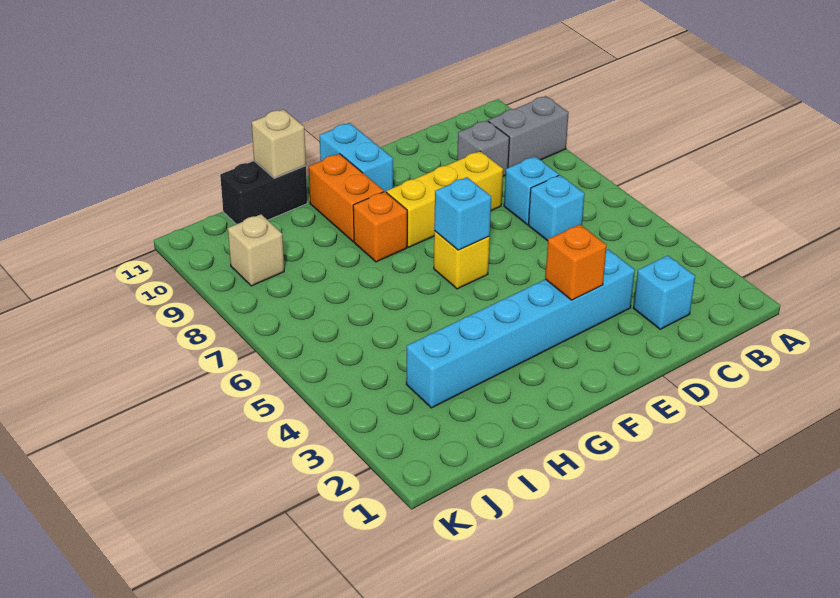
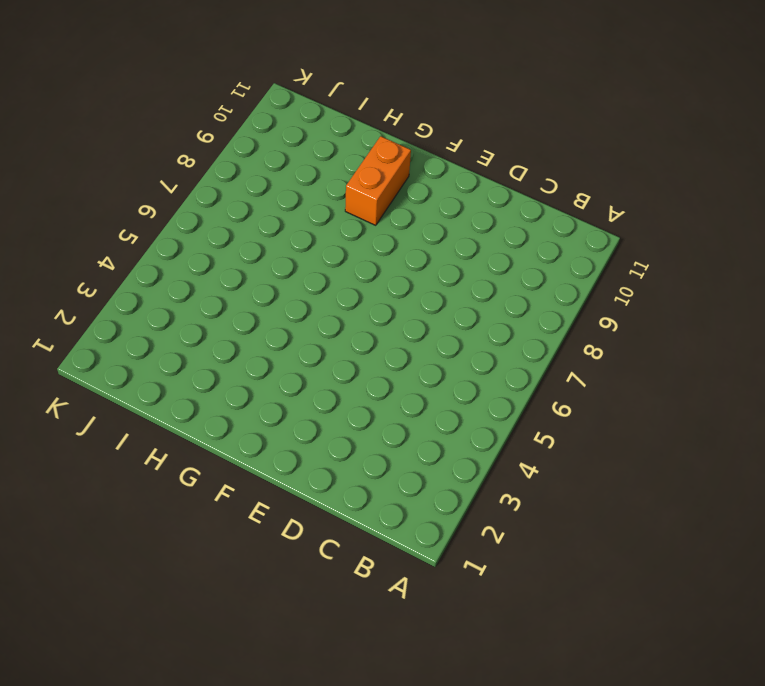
none -> grey brick A9:B9 level 1
none -> cyan brick C2 level 1
none -> cyan brick C6 level 1

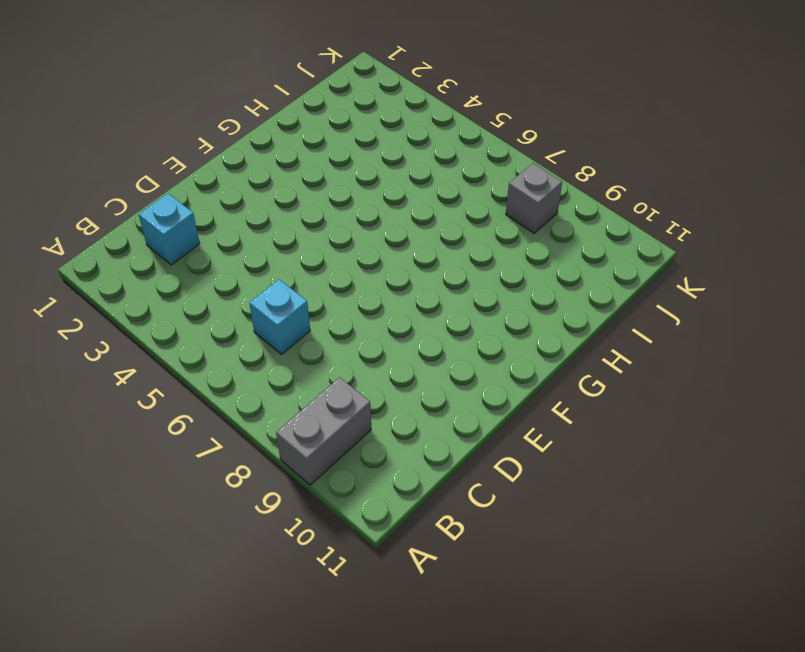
grey brick J8 level 1 -> grey brick C9 level 1
none -> cyan brick C7 level 1
none -> cyan brick D3:I3 level 1
none -> yellow brick D8:F8 level 1

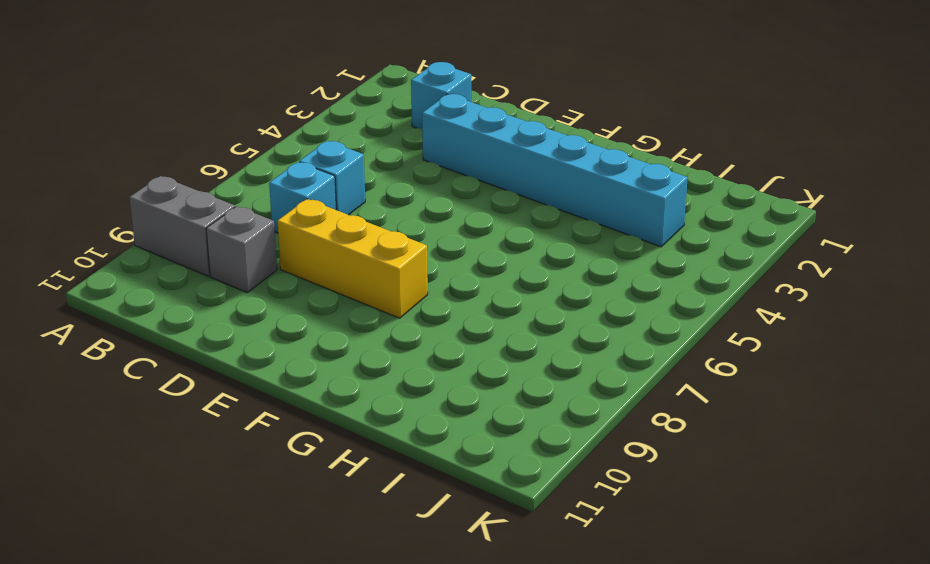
none -> yellow brick F6 level 1
none -> cyan brick F10:F11 level 1
none -> orange brick G8 level 1

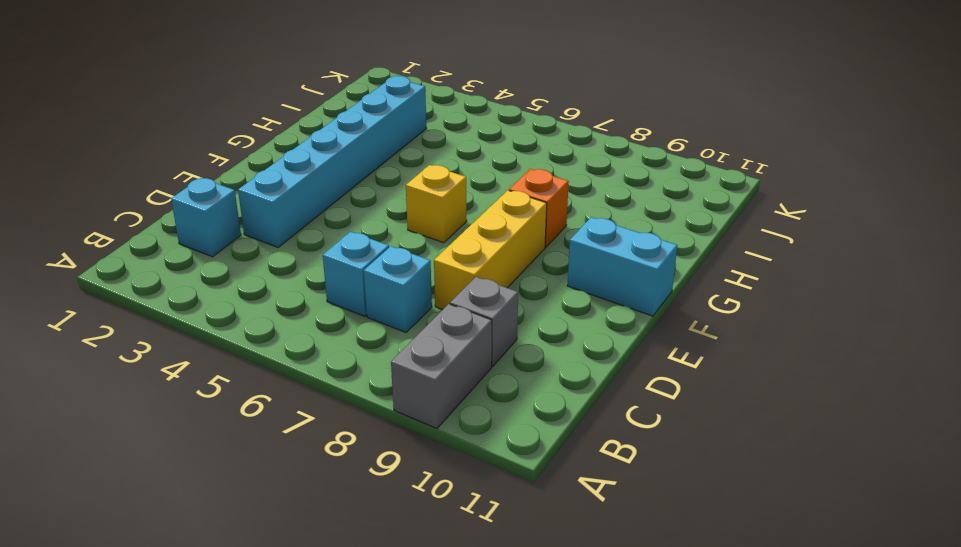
none -> orange brick G9:G10 level 1
none -> black brick H11:I11 level 1
none -> tan brick J9 level 1

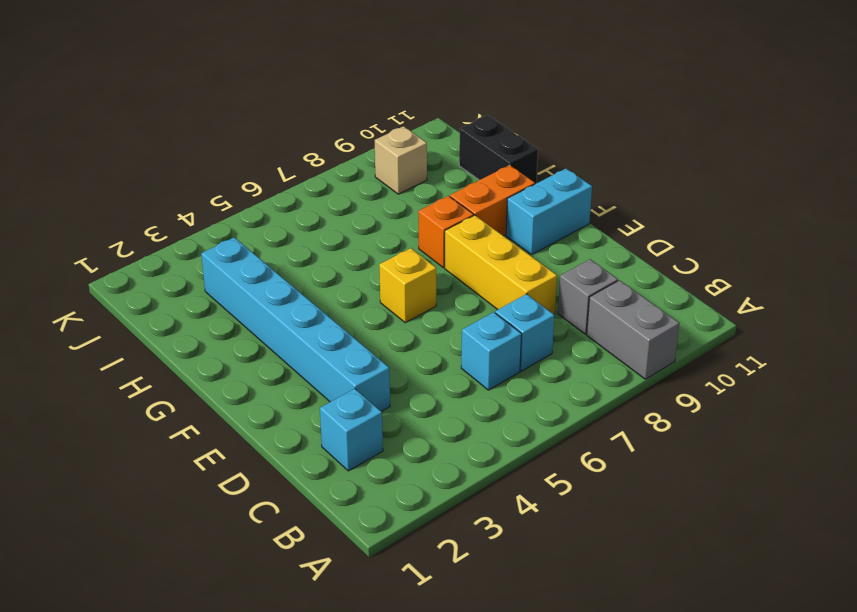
none -> orange brick E3 level 2
none -> cyan brick F6 level 2
none -> tan brick H11 level 2

